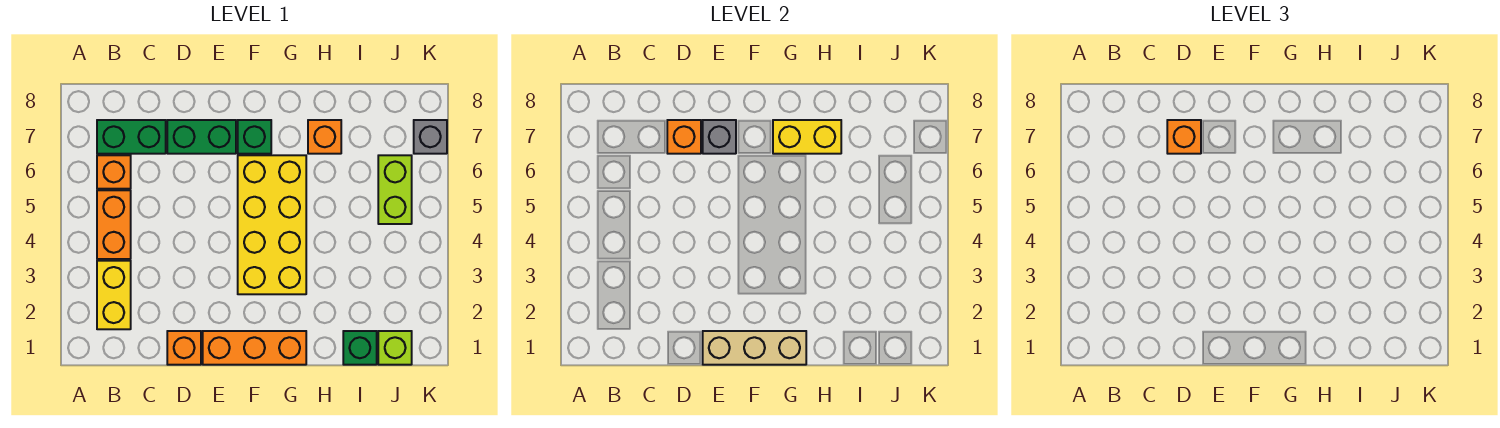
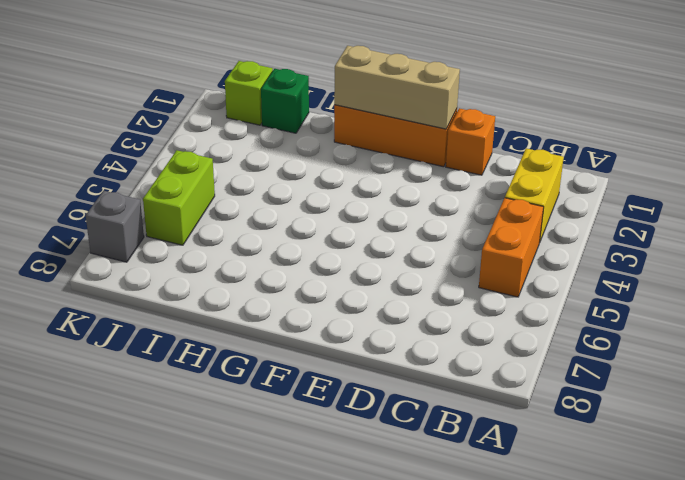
none -> orange brick B6 level 1
none -> green brick B7:C7 level 1
none -> green brick D7:E7 level 1

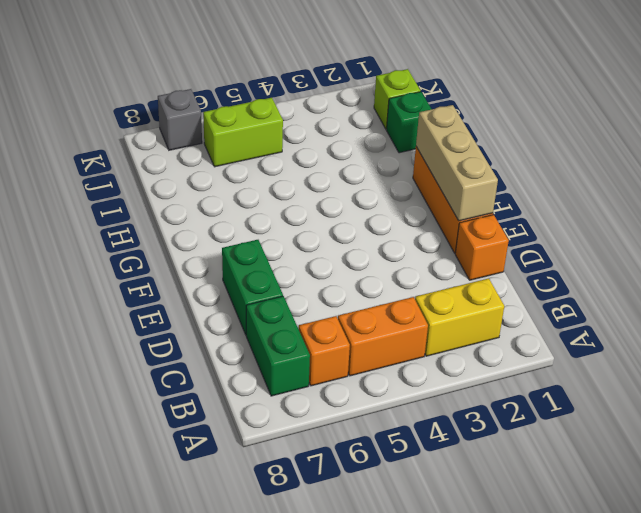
none -> yellow brick F3:G6 level 1
none -> green brick F7 level 1
none -> orange brick H7 level 1

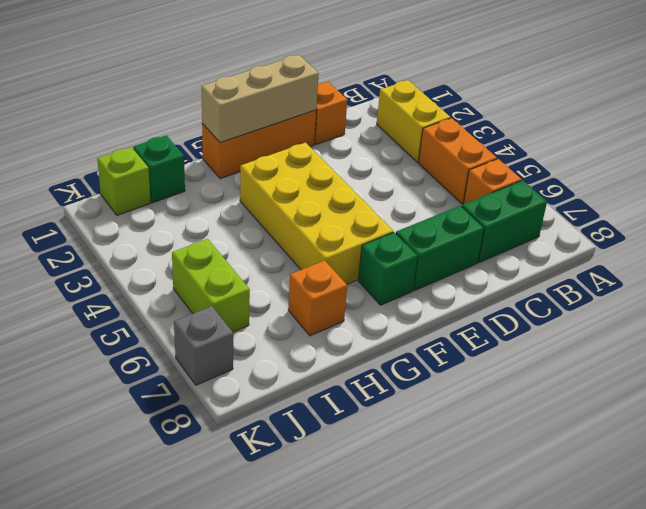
none -> orange brick D7 level 2
none -> grey brick E7 level 2
none -> yellow brick G7:H7 level 2

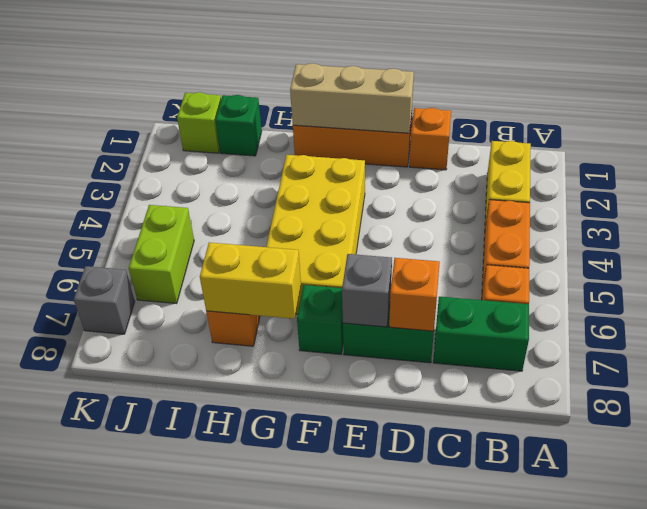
none -> orange brick D7 level 3

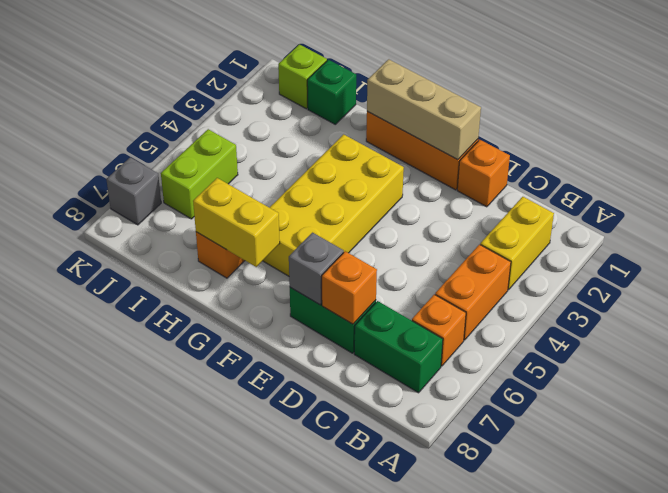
none -> green brick F7 level 1
none -> orange brick D7 level 3

